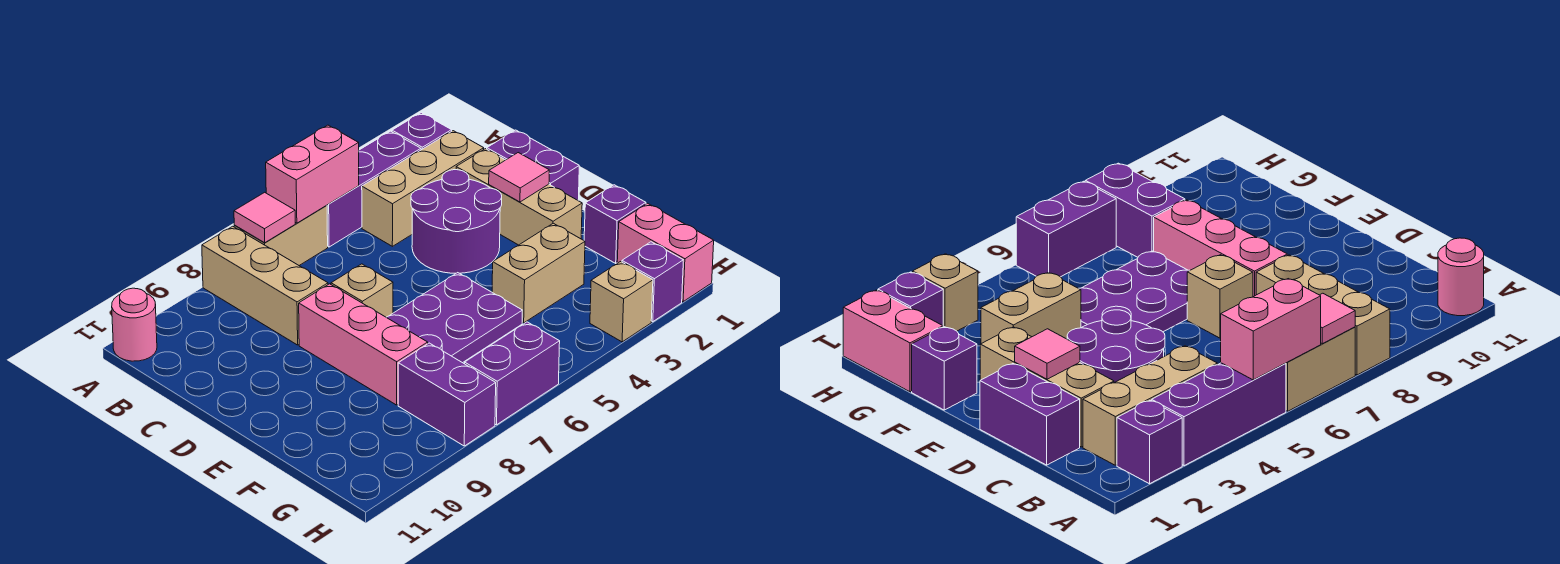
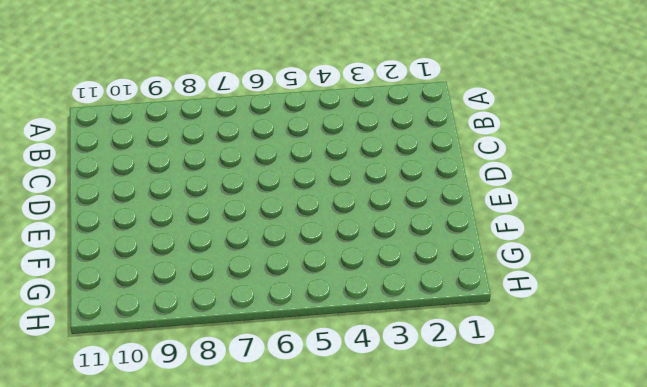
none -> purple brick A2 level 1
none -> purple brick A3:A5 level 1
none -> tan brick A6:A7 level 1

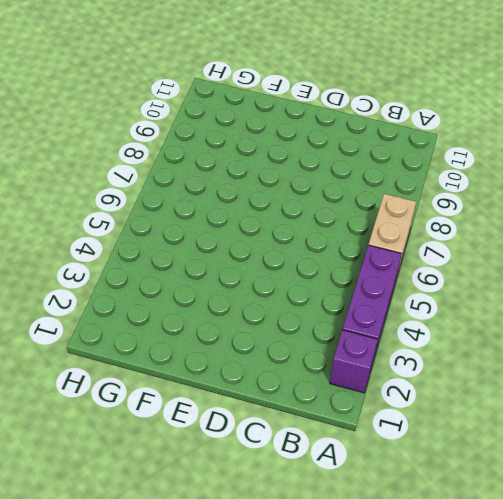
none -> tan brick A8:C8 level 1
none -> pink round brick A11 level 1
none -> tan brick B2:B4 level 1

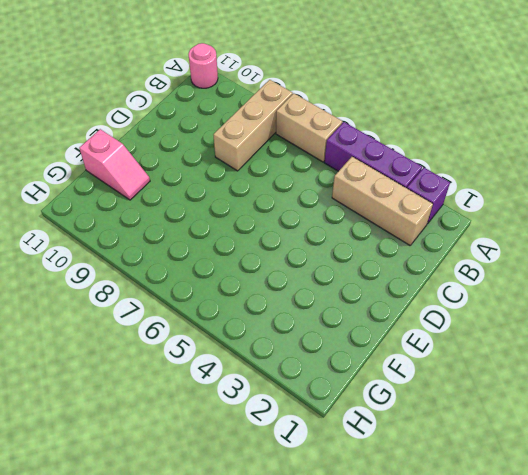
pink slope F10:F11 level 1 top 11 -> none
none -> purple brick C1:D1 level 1
none -> tan brick C2:E2 level 1
none -> purple round brick C3:D4 level 1

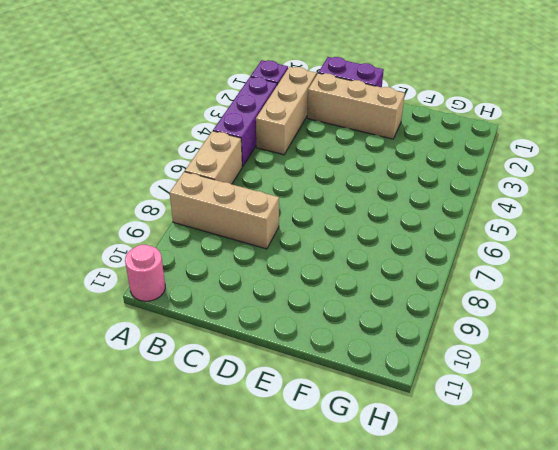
none -> purple round brick C3:D4 level 1
none -> tan brick D7 level 1
none -> pink brick D8:F8 level 1

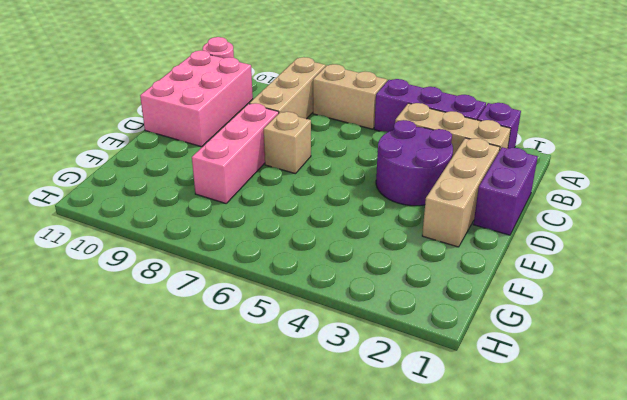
pink brick B10:D11 level 1 -> none
none -> purple plate E5:F7 level 1
none -> purple brick F1 level 1
none -> tan brick F3:F4 level 1

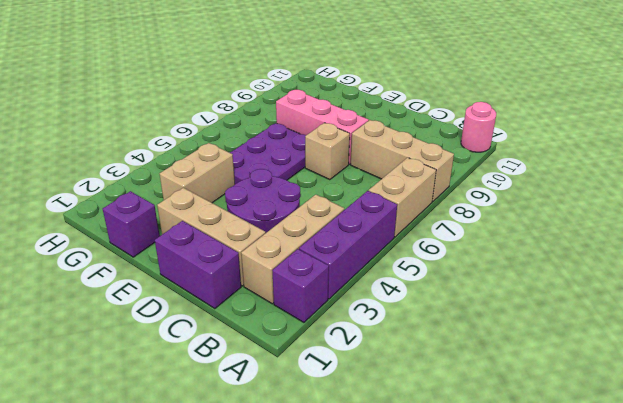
none -> pink brick G1:H1 level 1
none -> purple brick G8:H8 level 1
none -> purple brick H2 level 1

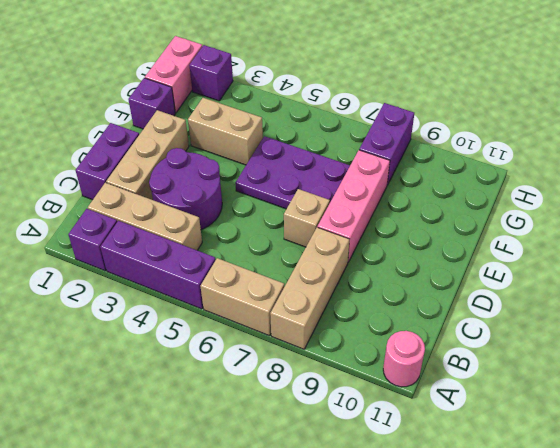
none -> tan brick H3 level 1
none -> purple brick H6:H7 level 1
none -> pink brick A5:A6 level 2

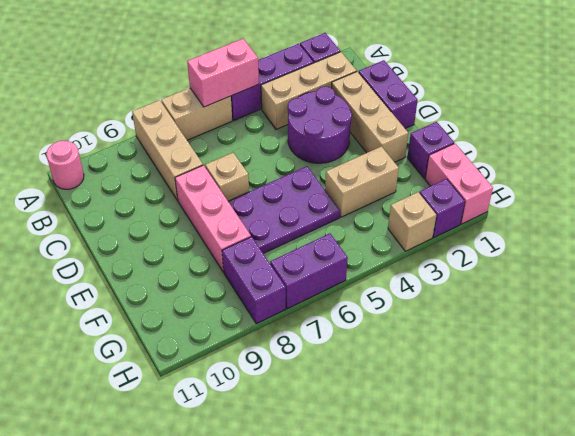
none -> pink tile A7 level 2
none -> pink tile D2 level 2

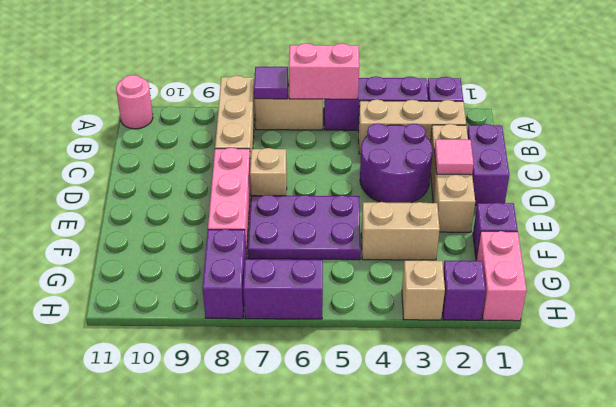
purple tile A7 level 2 -> pink tile A7 level 2

